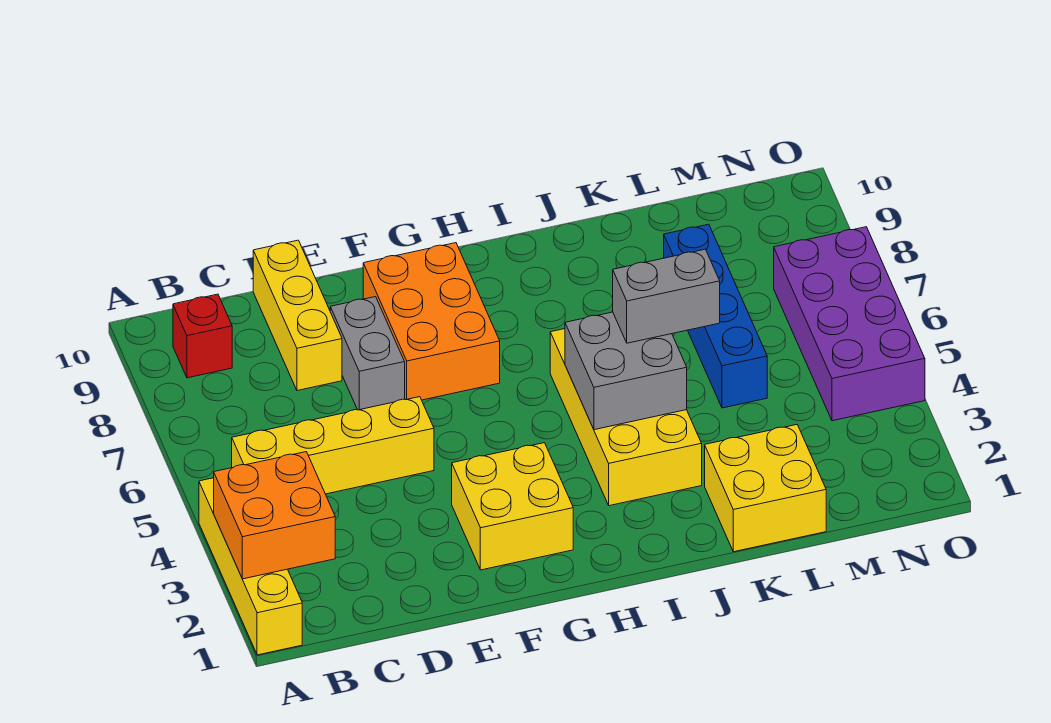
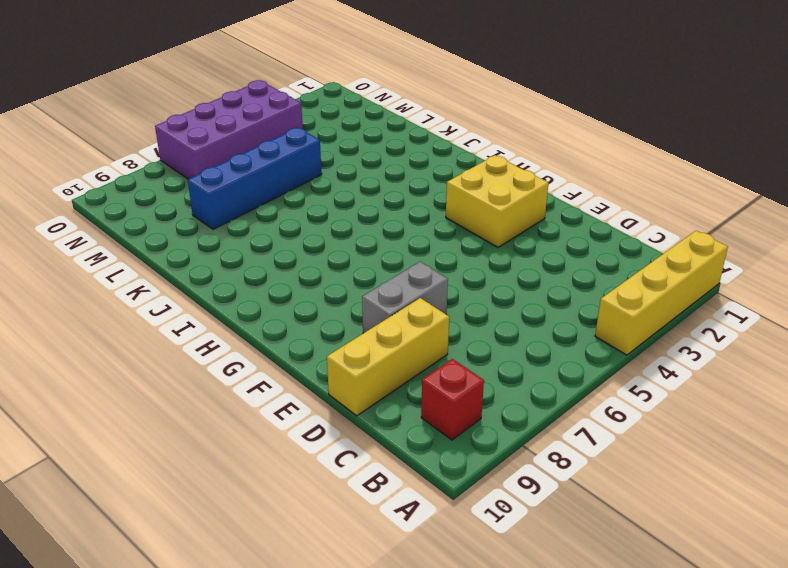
none -> yellow brick B5:E5 level 1
none -> orange brick F7:G9 level 1
none -> yellow brick I3:J6 level 1

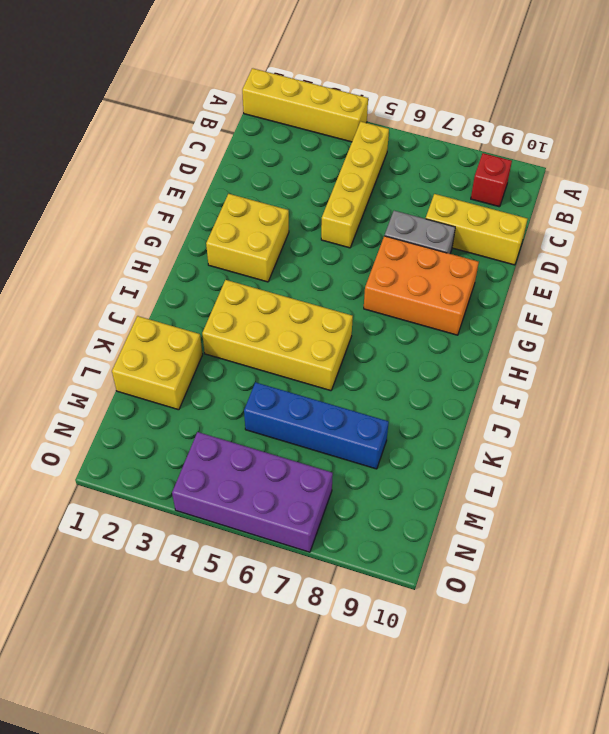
none -> orange brick A2:B3 level 2
none -> grey brick I4:J5 level 2
none -> grey brick J5:K5 level 3

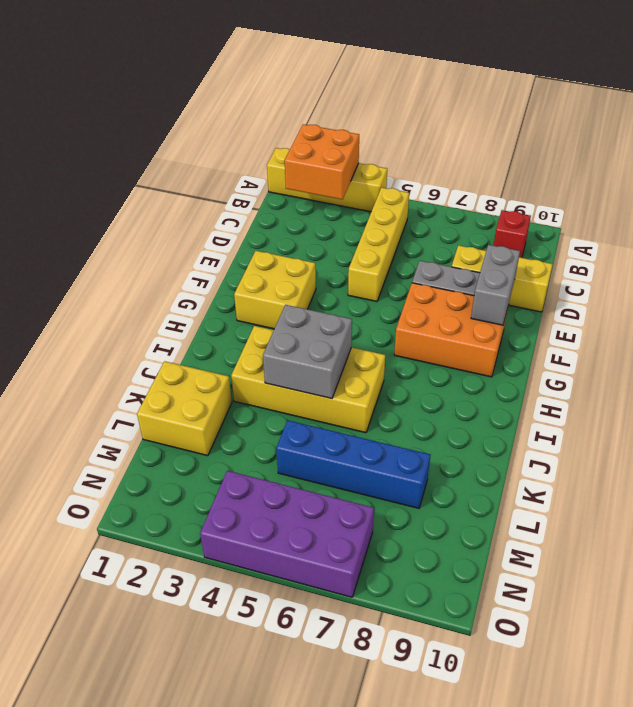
grey brick E9:F9 level 2 -> grey brick J5:K5 level 3

